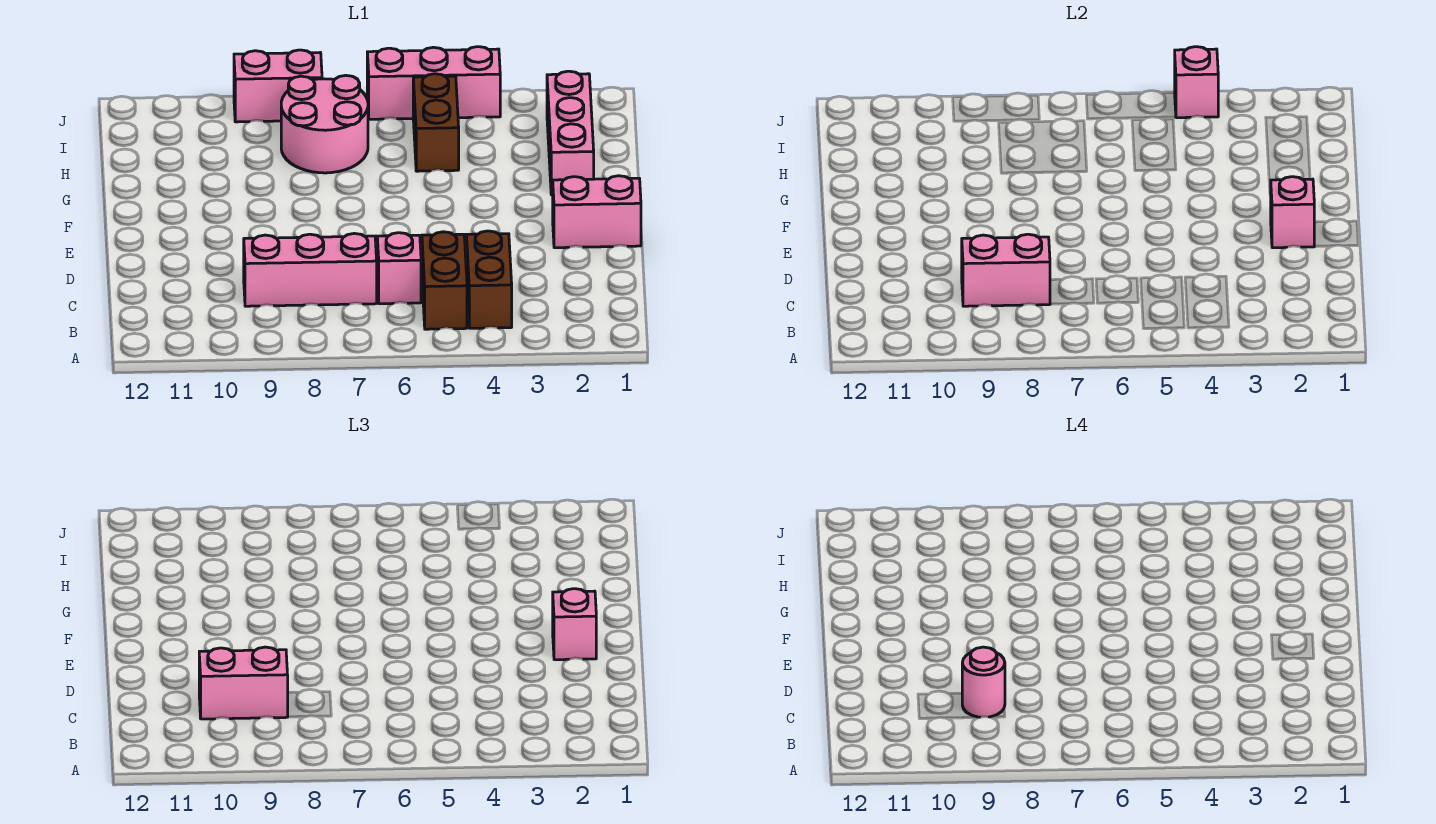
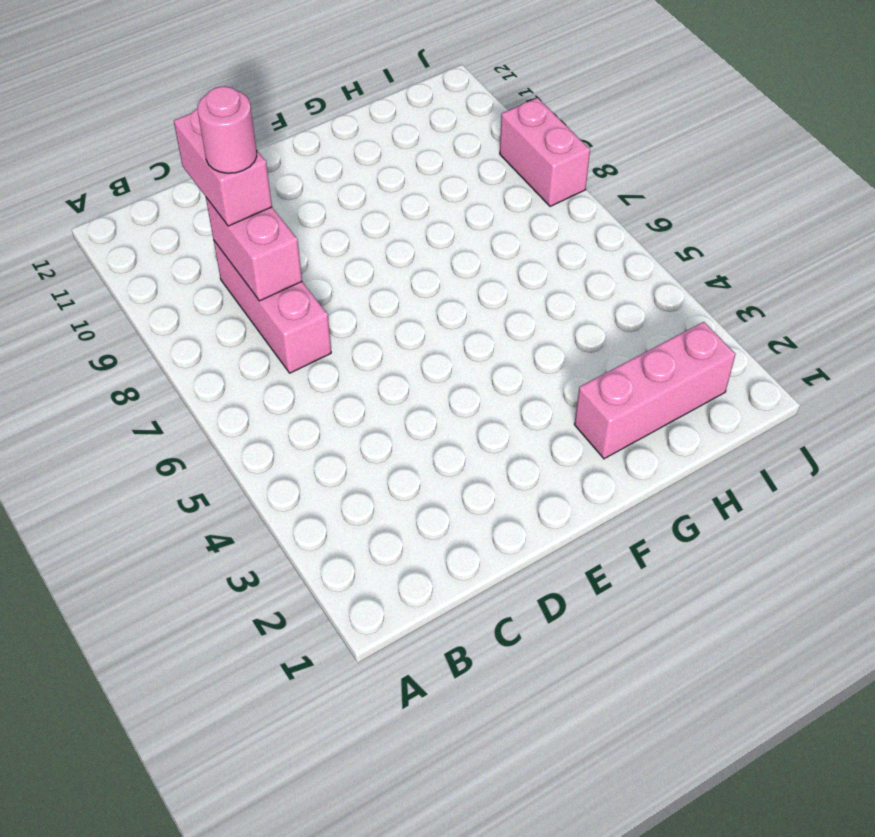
none -> brown brick B4:C4 level 1
none -> brown brick B5:C5 level 1
none -> pink brick C6 level 1

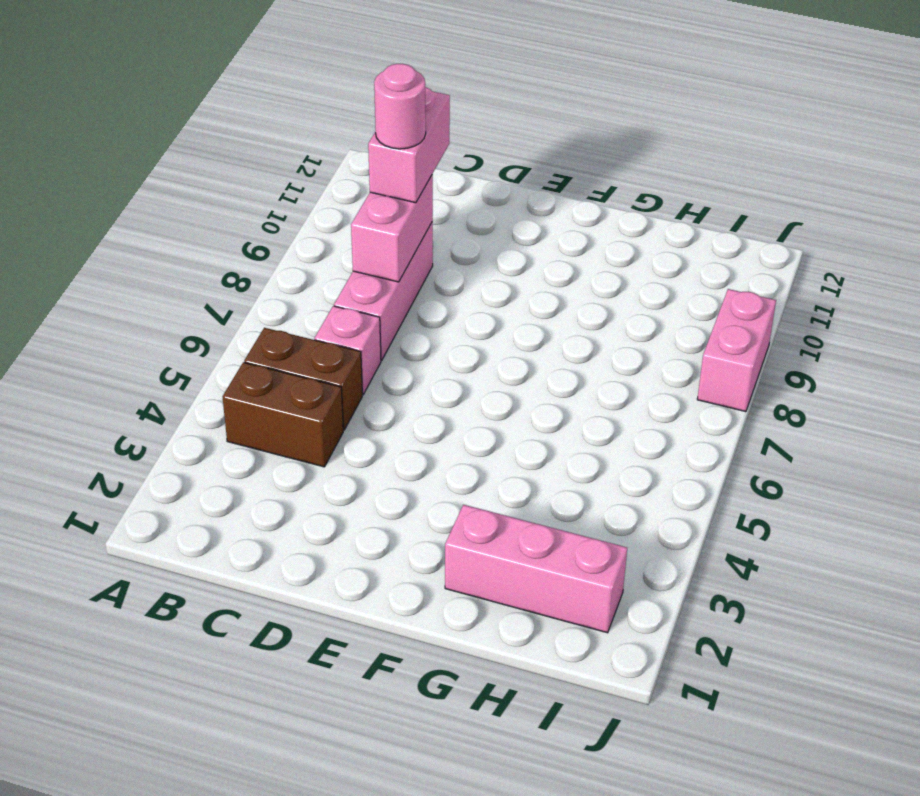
none -> pink brick E1:E2 level 1
none -> brown brick H5:I5 level 1
none -> pink round brick H7:I8 level 1

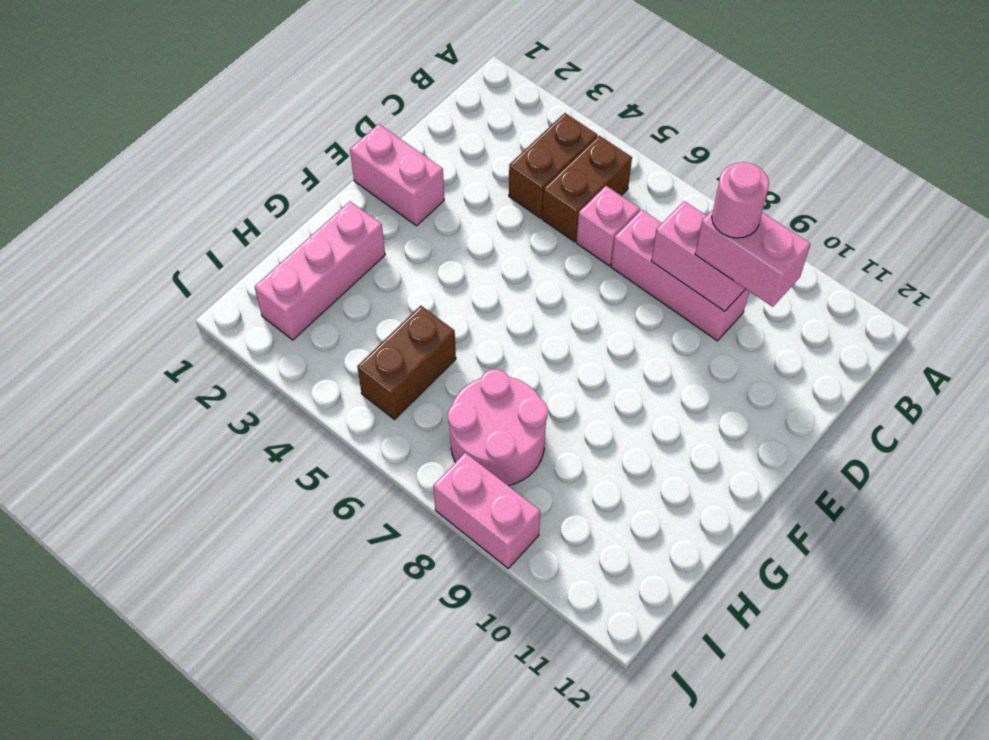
none -> pink brick J4:J6 level 1
none -> pink brick E2 level 2
none -> pink brick J4 level 2

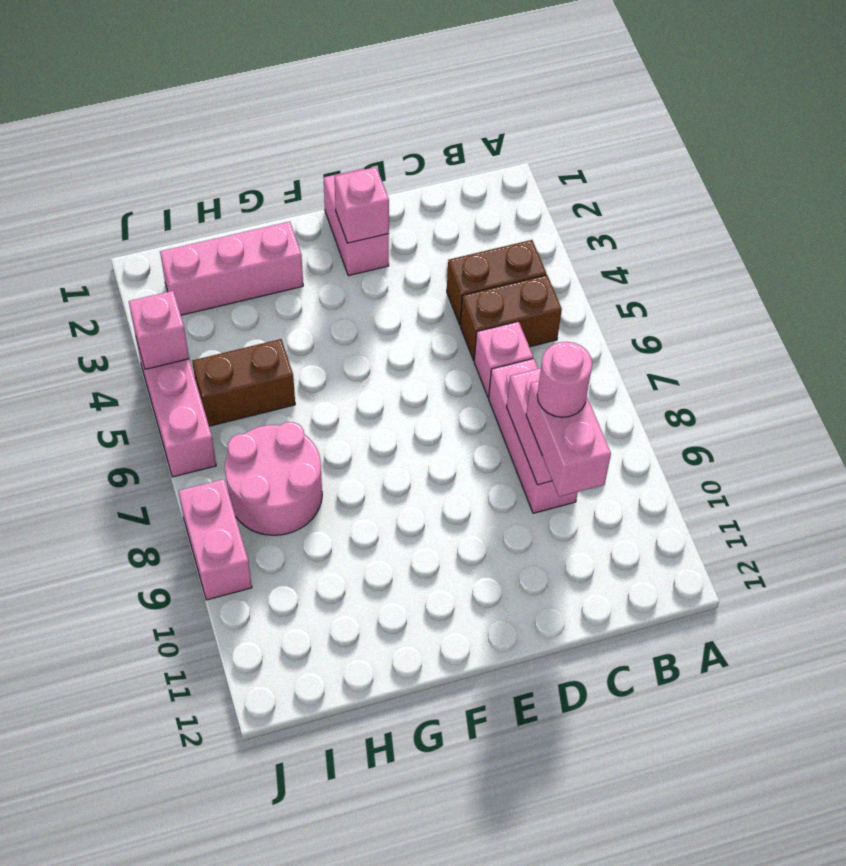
none -> pink brick E2 level 3

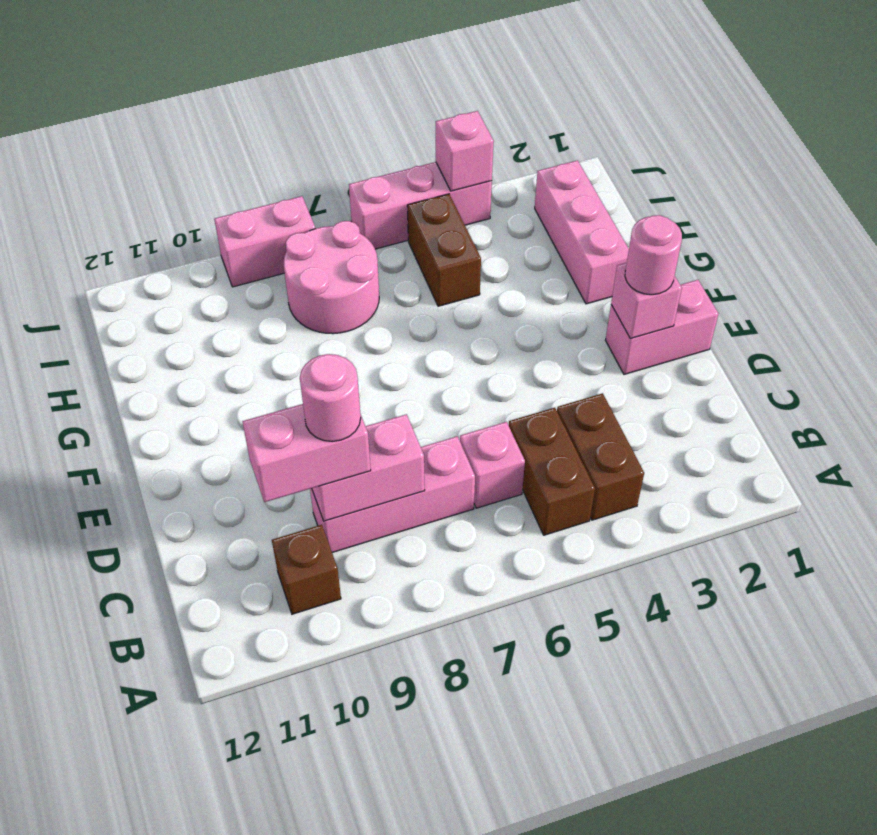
brown brick B10 level 1 -> none
pink round brick E2 level 3 -> pink brick E2 level 3

